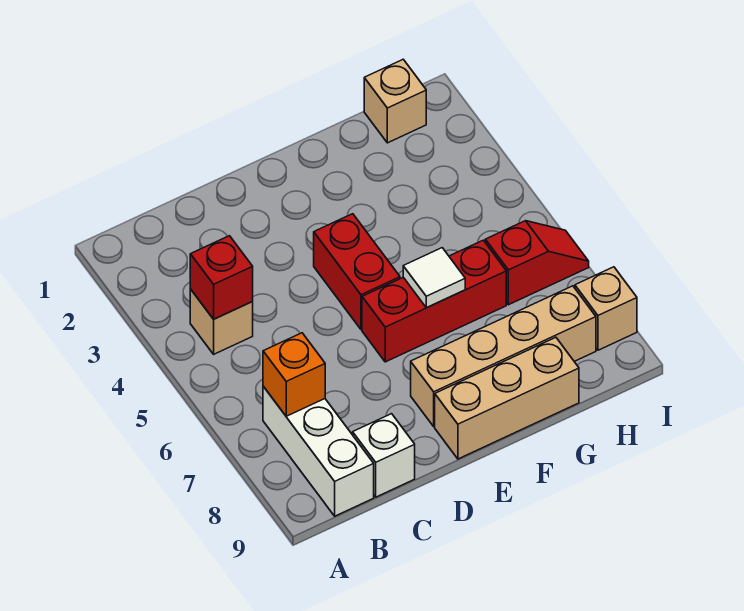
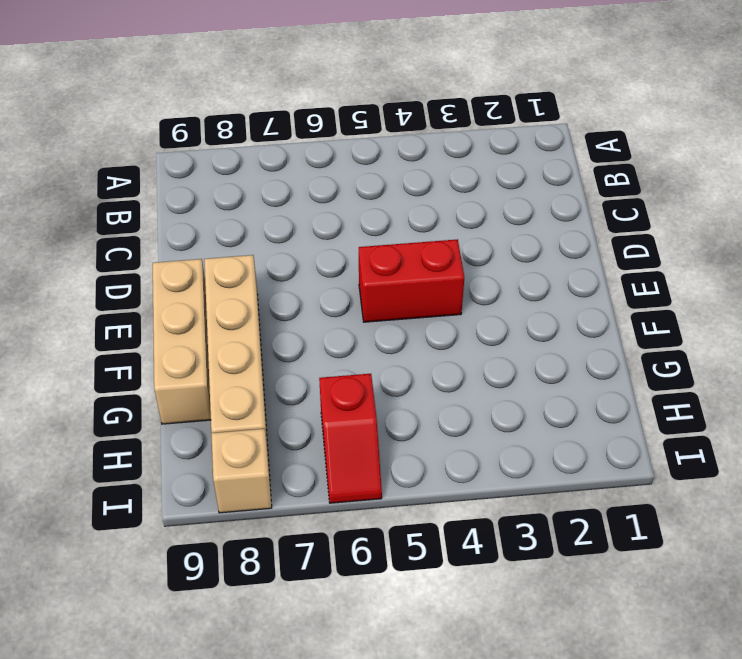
none -> tan brick B4 level 1
none -> white brick B7:B9 level 1
none -> white brick C9 level 1

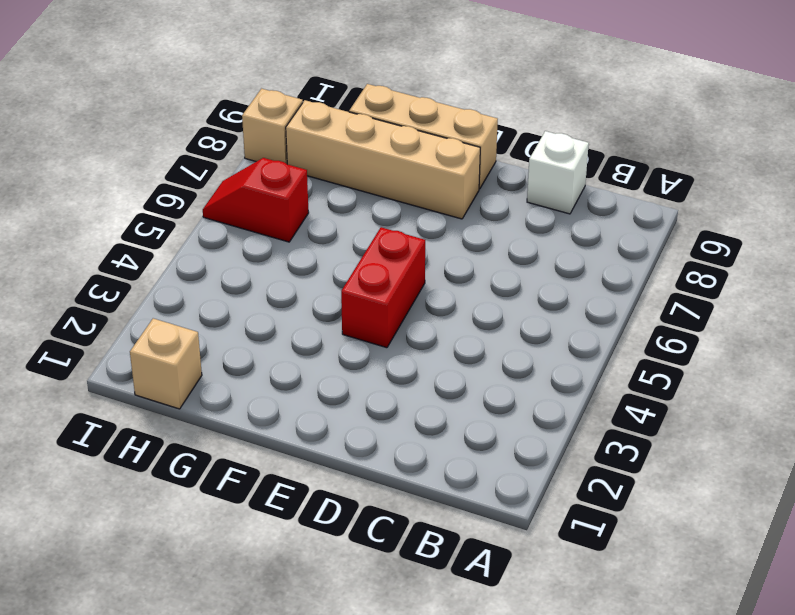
none -> tan brick B4 level 1
none -> white brick B7:B9 level 1
none -> red brick E6:G6 level 1

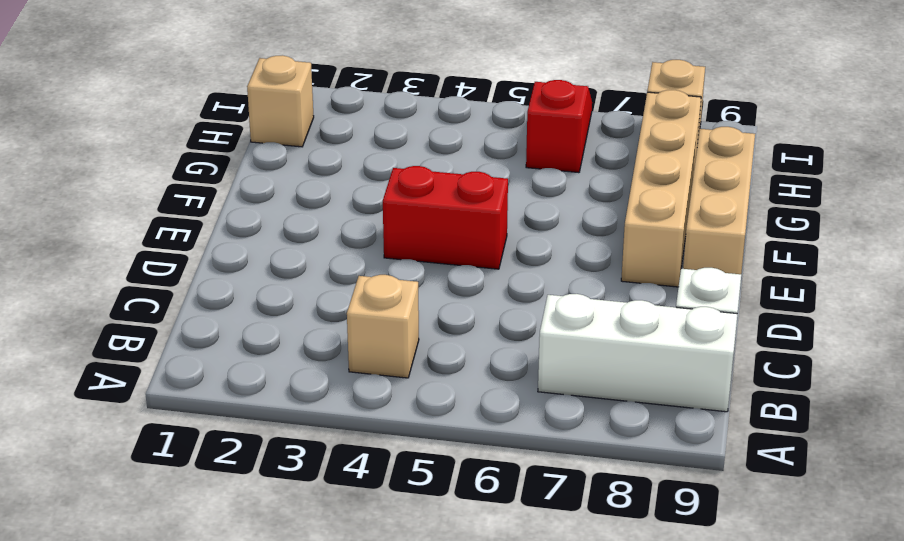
none -> red brick E6:G6 level 1
none -> red brick B4 level 2
none -> orange brick B7 level 2

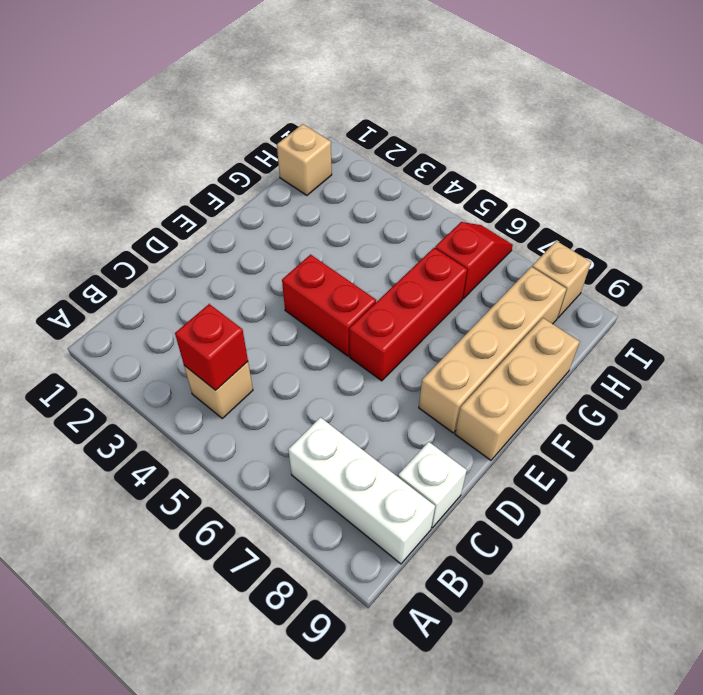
none -> orange brick B7 level 2
none -> white tile F6 level 2

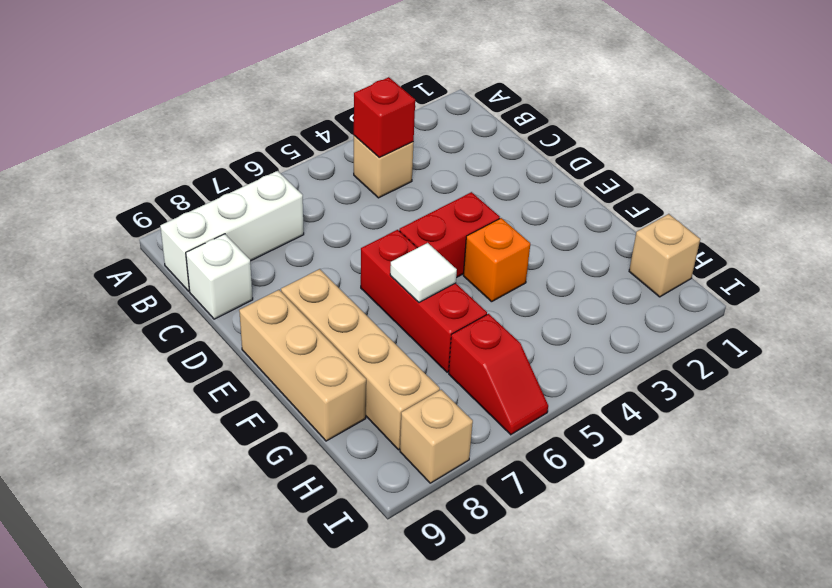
orange brick F4 level 1 -> orange brick B7 level 2

